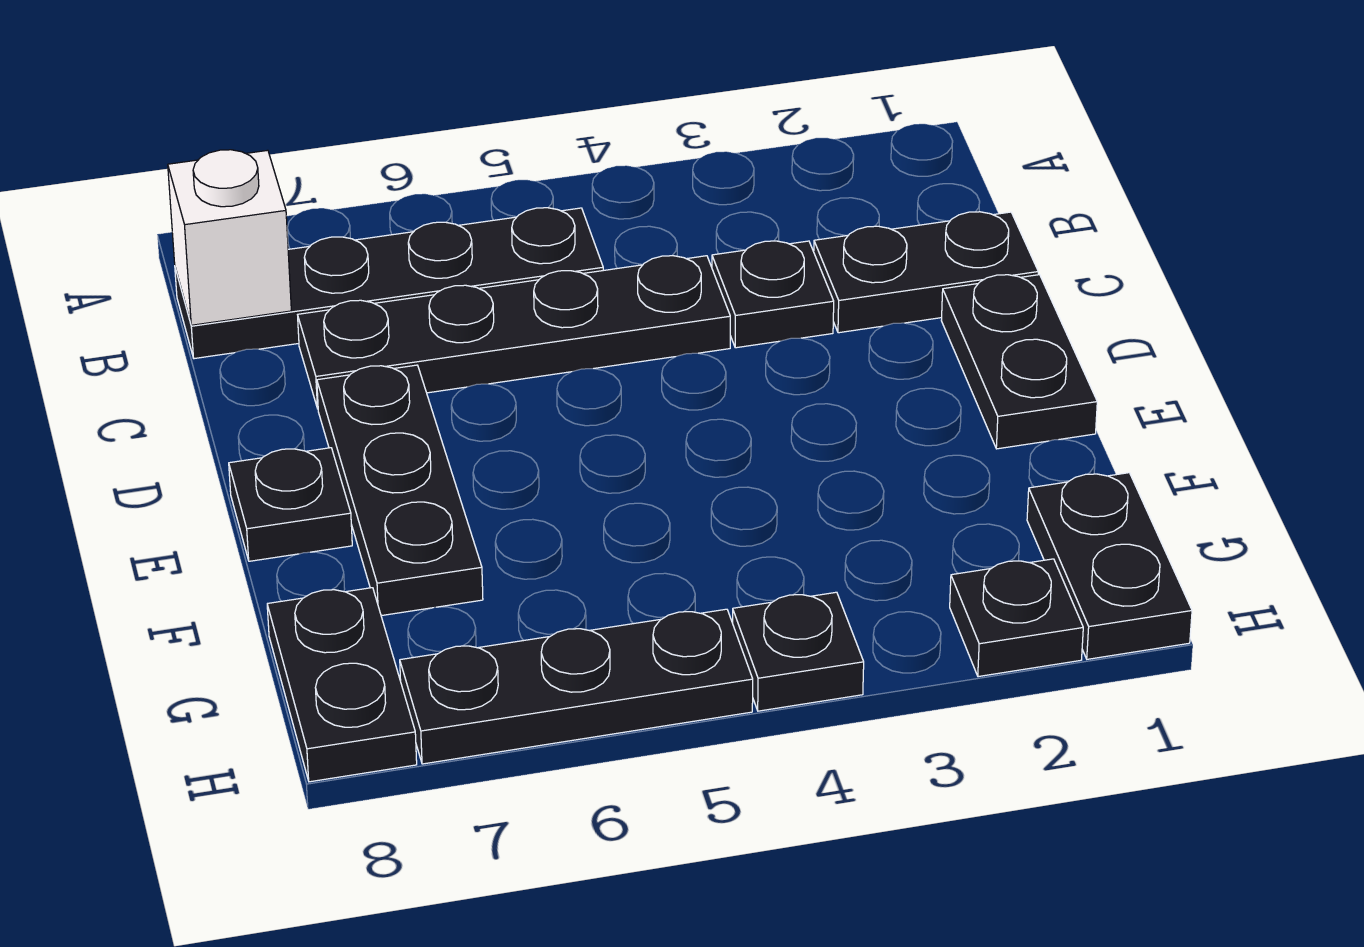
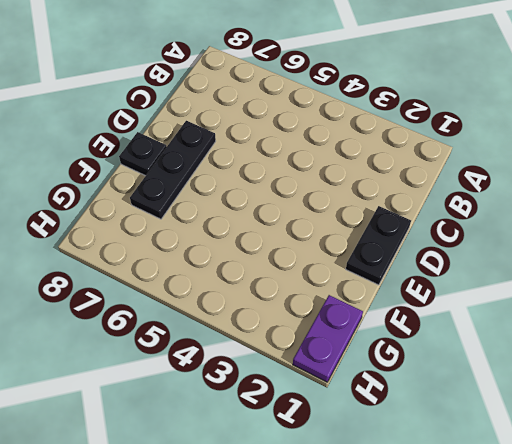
purple plate G1:H1 level 1 -> black plate G1:H1 level 1
none -> black plate B5:B8 level 1
none -> black plate C1:C2 level 1
none -> black plate C3 level 1

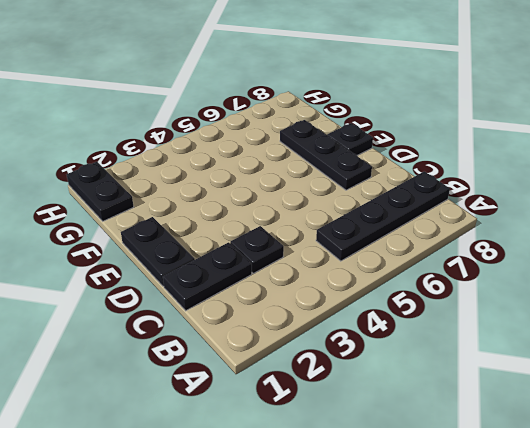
none -> black plate C4:C7 level 1
none -> black plate G8:H8 level 1
none -> black plate H2 level 1

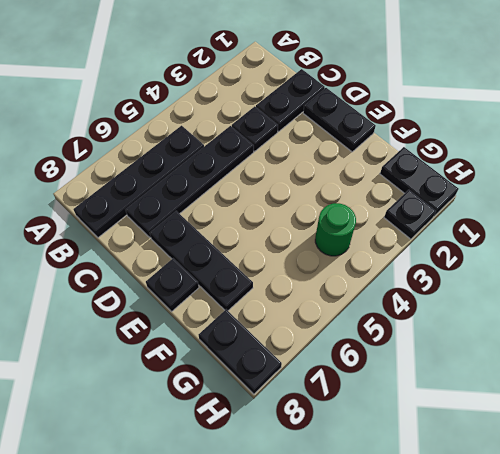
green round brick G4 level 1 -> none
none -> black plate H4 level 1
none -> black plate H5:H7 level 1
none -> white brick B8 level 2

